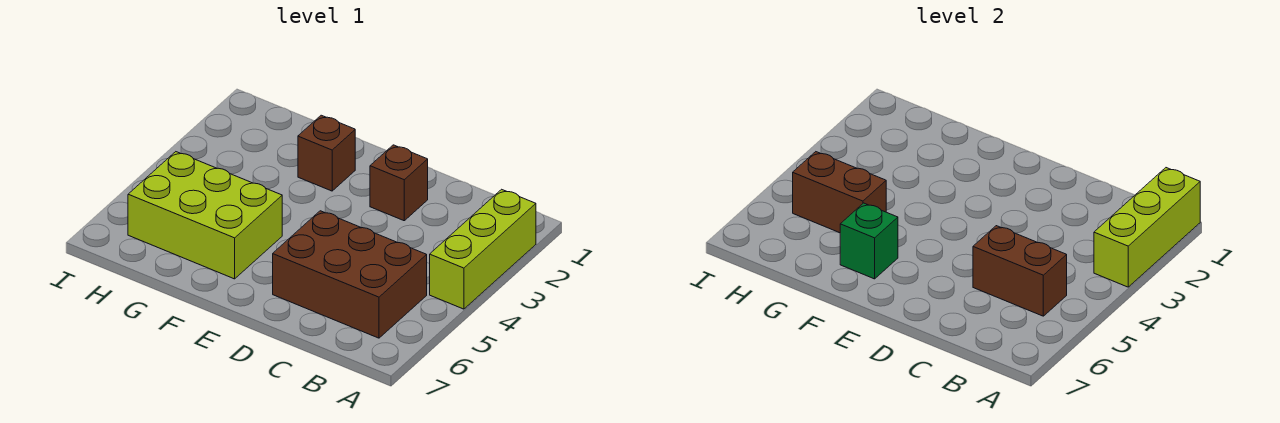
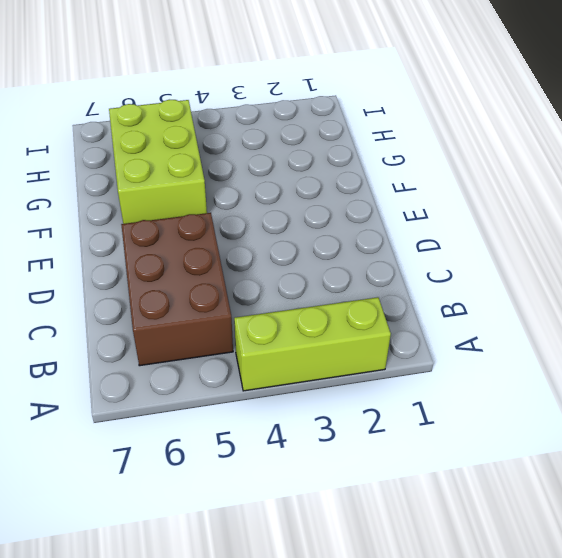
none -> brown brick D2 level 1
none -> brown brick F2 level 1

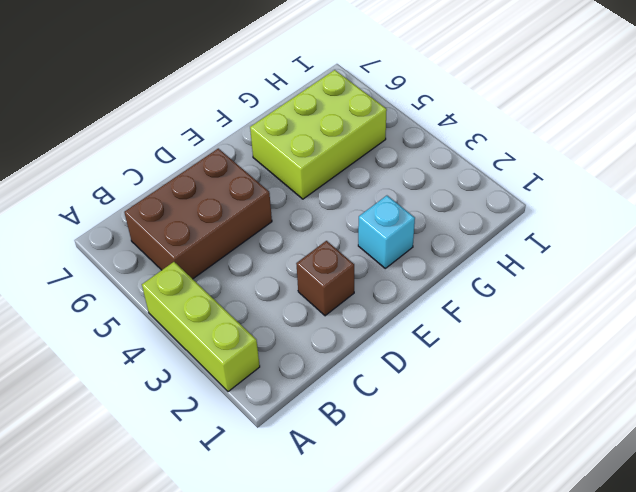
cyan brick F2 level 1 -> brown brick F2 level 1
none -> lime brick A1:A3 level 2
none -> brown brick B5:C5 level 2

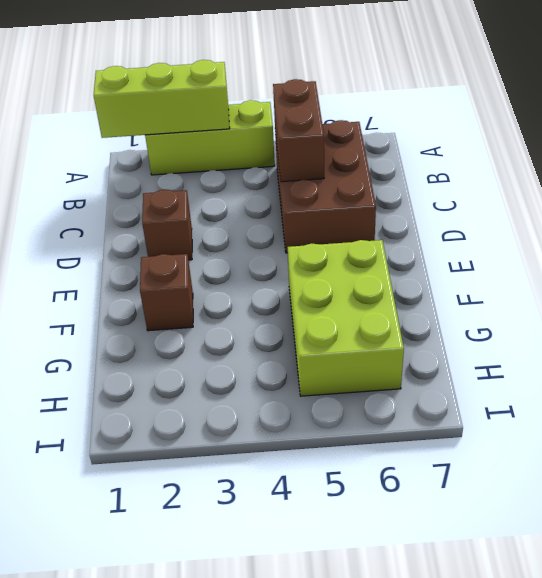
none -> green brick F6 level 2
none -> brown brick G5:H5 level 2

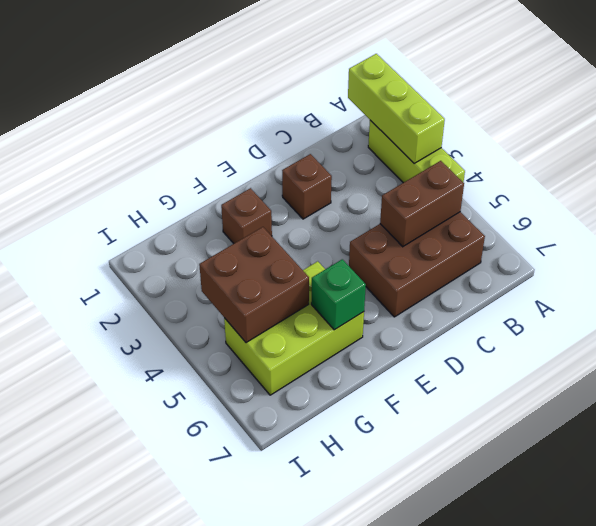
brown brick G4:H5 level 2 -> brown brick G5:H5 level 2

